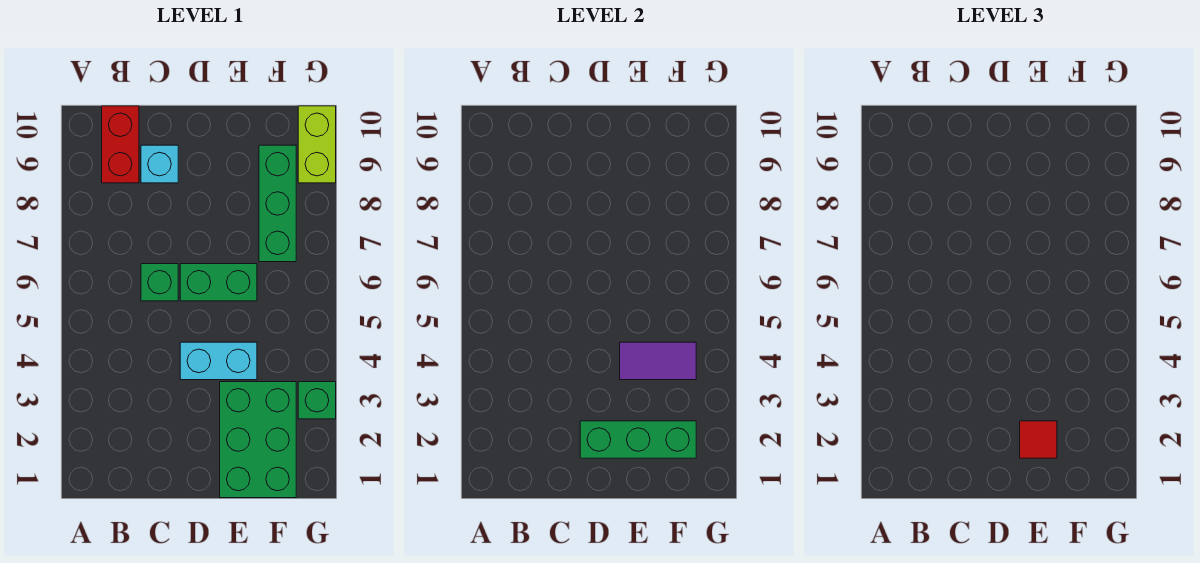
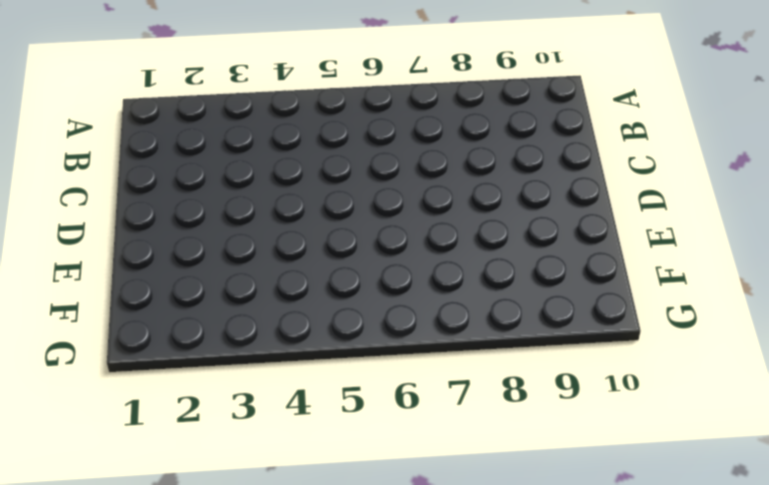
none -> red brick B9:B10 level 1
none -> green brick C6 level 1
none -> cyan brick C9 level 1

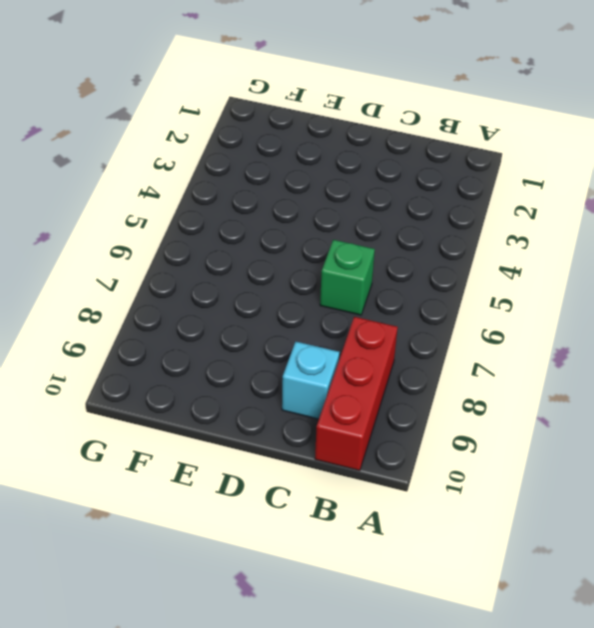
red brick B8:B10 level 1 -> red brick B9:B10 level 1
none -> cyan brick D4:E4 level 1
none -> green brick D6:E6 level 1
none -> green brick E1:F3 level 1

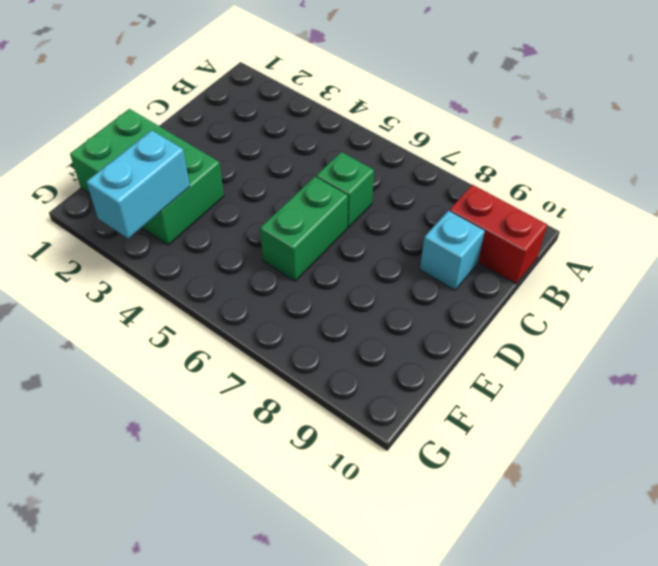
cyan brick F3:G3 level 2 -> cyan brick D4:E4 level 1
none -> green brick F7:F9 level 1
none -> green brick G3 level 1
none -> lime brick G9:G10 level 1

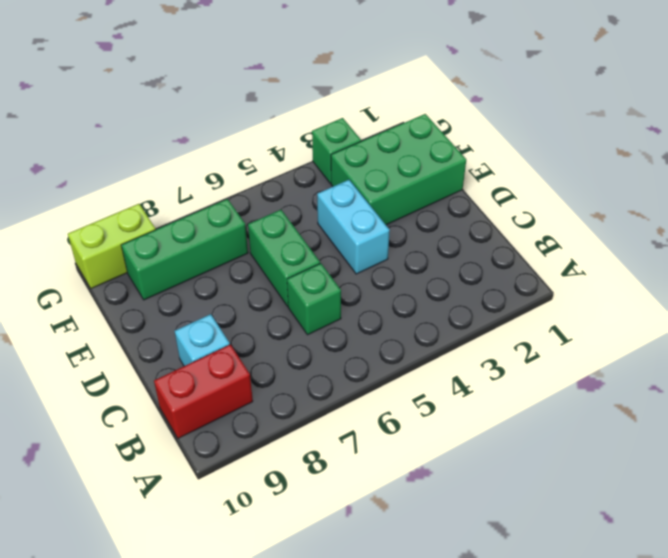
none -> green brick D2:F2 level 2
none -> purple tile E4:F4 level 2
none -> red tile E2 level 3

